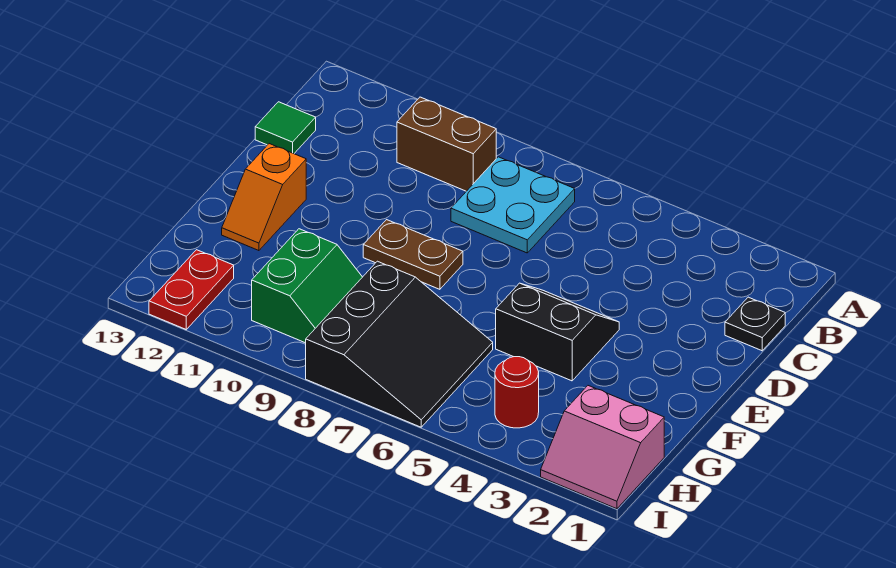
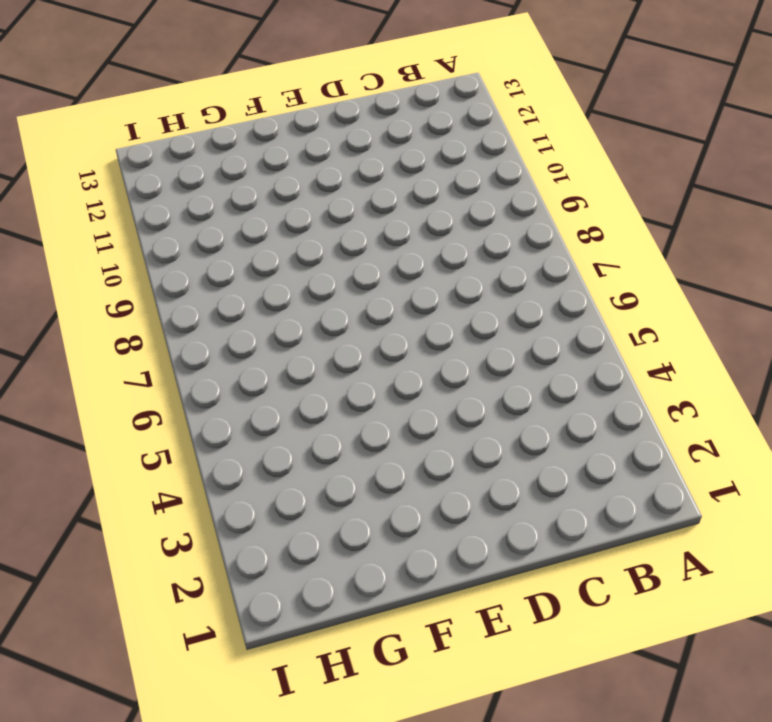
none -> cyan plate B7:C8 level 1
none -> brown brick B9:B10 level 1
none -> black plate C1 level 1

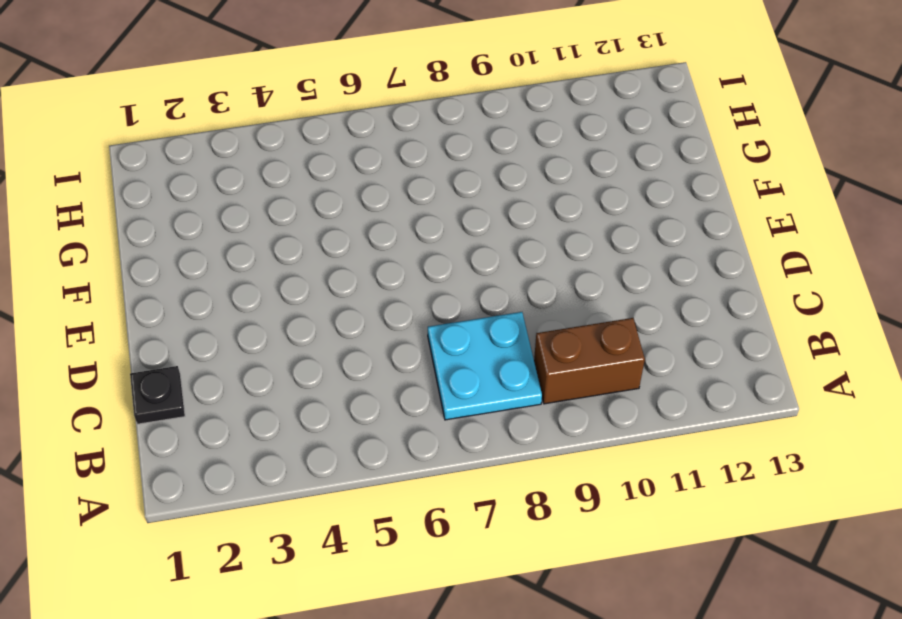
none -> green tile C13 level 1
none -> black slope E4:F5 level 1 top F
none -> brown plate E8:E9 level 1

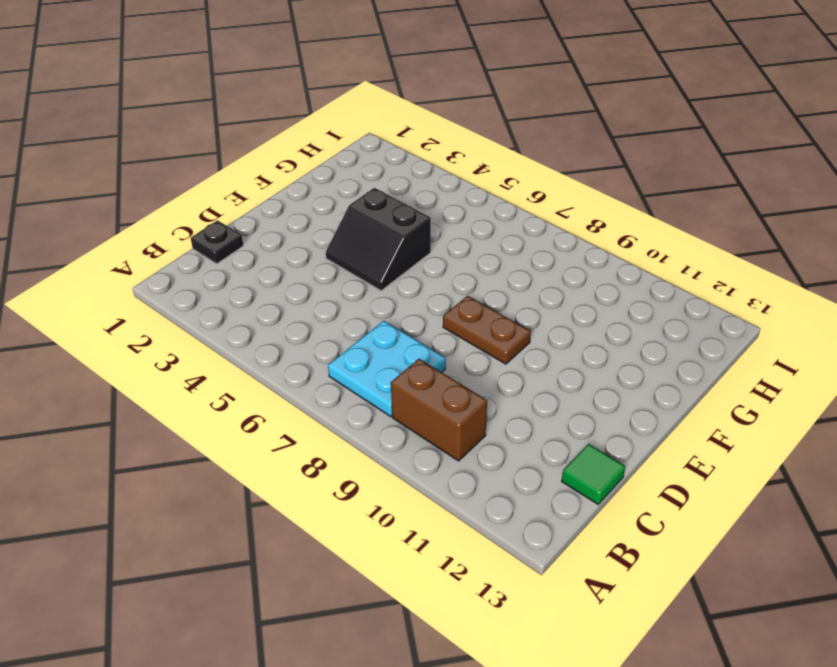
none -> orange slope E12:F12 level 1 top E
none -> black slope G6:I8 level 1 top 8
none -> green slope G9:H10 level 1 top 10

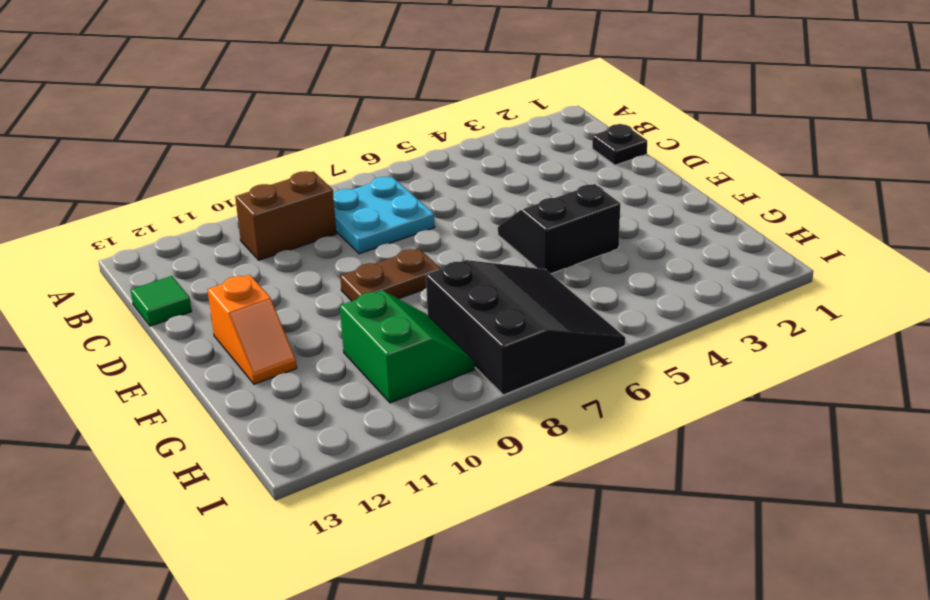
none -> pink slope H1:I2 level 1 top H
none -> red round brick H4 level 1
none -> red plate H12:I12 level 1

